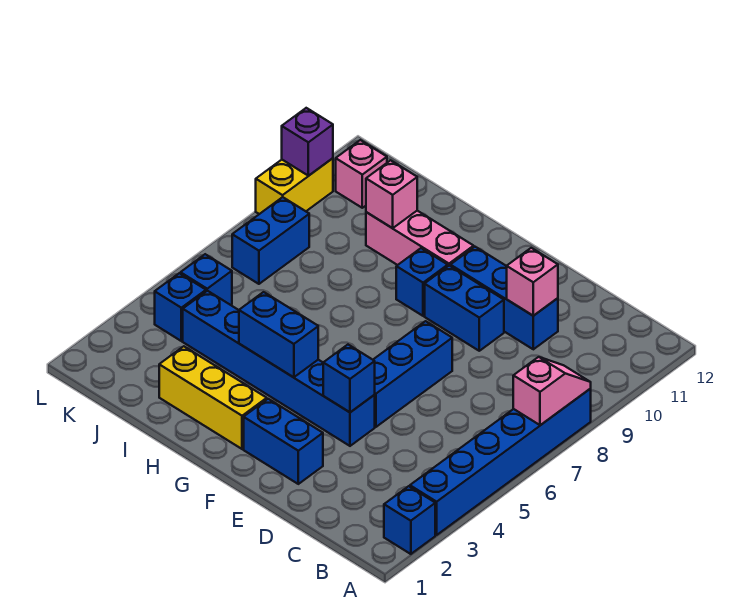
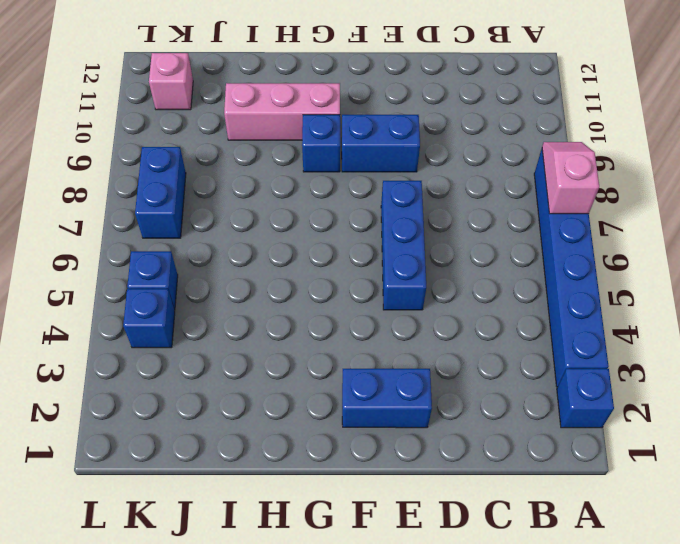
none -> blue brick D10:F10 level 1
none -> blue brick E4:J4 level 1
none -> yellow brick G2:I2 level 1

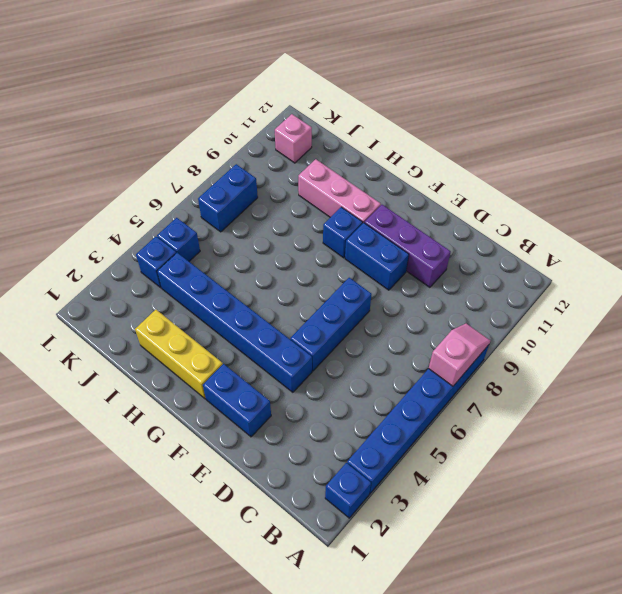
purple brick D10:F10 level 1 -> blue brick D10:F10 level 1
none -> yellow brick L9:L10 level 1
none -> pink brick D10 level 2
none -> blue brick E4 level 2

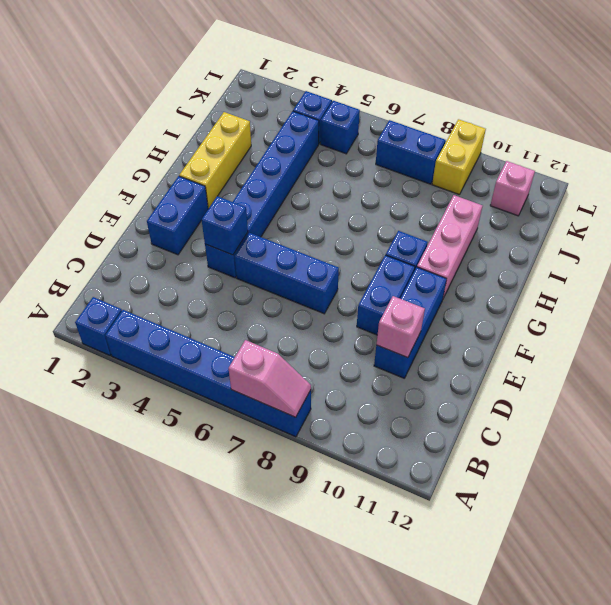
yellow brick K9:L9 level 1 -> yellow brick L9:L10 level 1
none -> blue brick G4:H4 level 2
none -> pink brick I10 level 2
none -> purple brick L10 level 2

